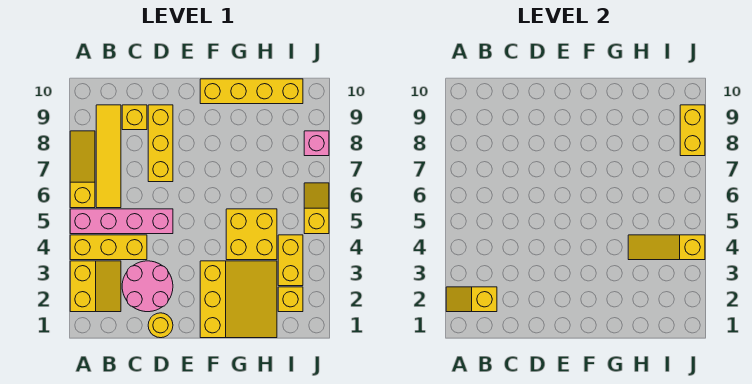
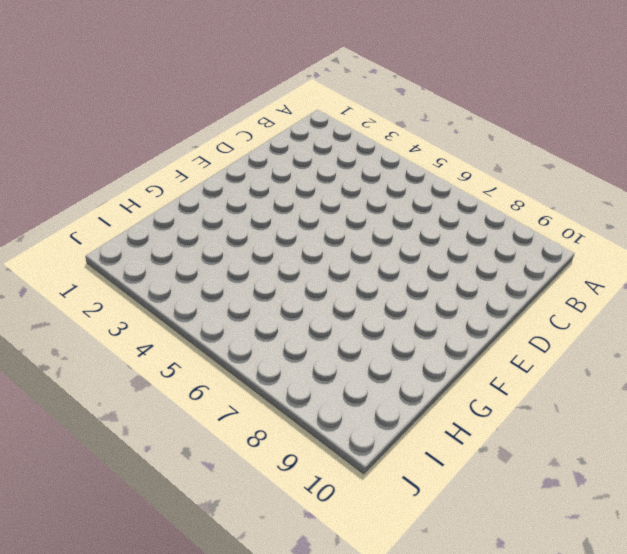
none -> yellow slope A2:B3 level 1 top A
none -> yellow brick A4:C4 level 1
none -> pink brick A5:D5 level 1

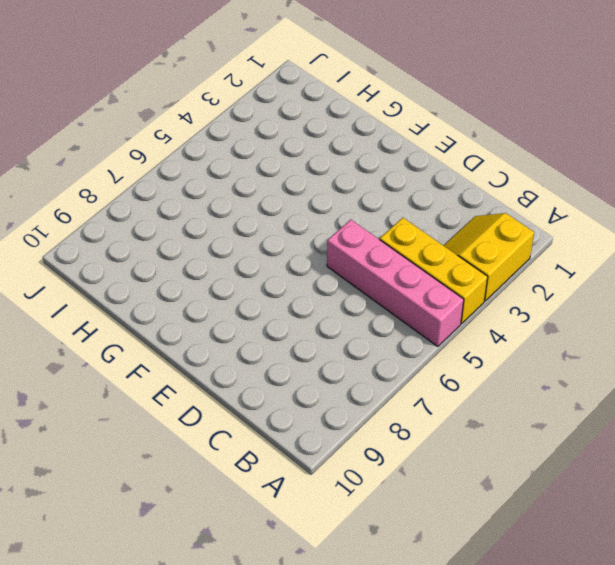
none -> yellow slope A6:A8 level 1 top 6
none -> yellow tile B6:B9 level 1
none -> pink round brick C2:D3 level 1

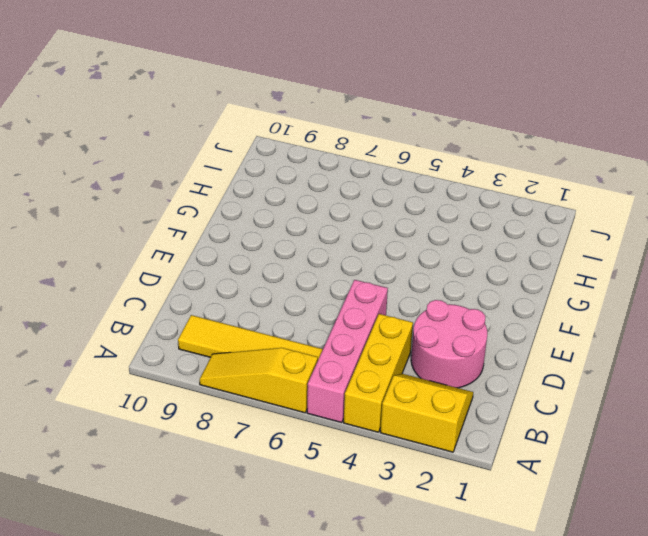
none -> yellow brick C9 level 1
none -> yellow round brick D1 level 1
none -> yellow brick D7:D9 level 1

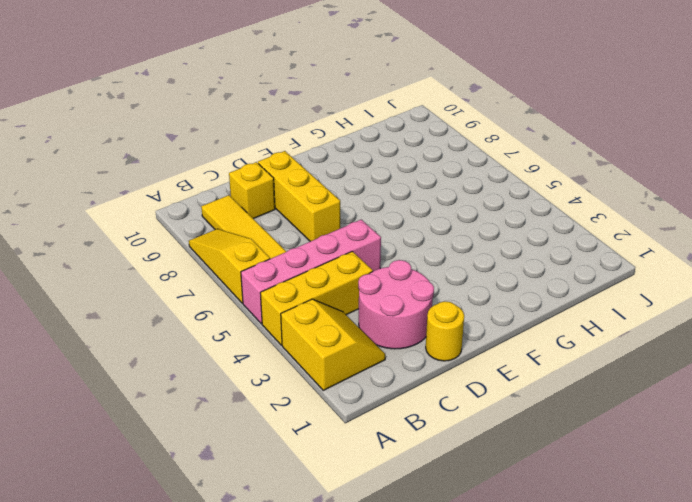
none -> yellow slope F1:H3 level 1 top F
none -> yellow brick F10:I10 level 1
none -> yellow brick G4:H5 level 1

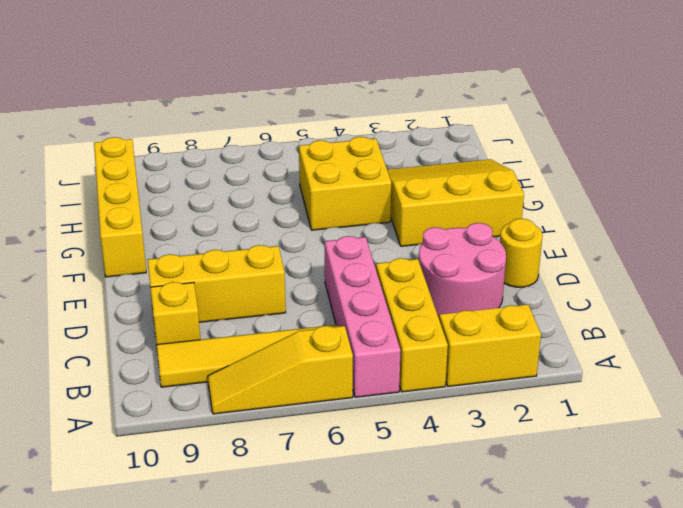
none -> yellow brick I2 level 1
none -> yellow brick I3:I4 level 1
none -> yellow slope J5:J6 level 1 top 5

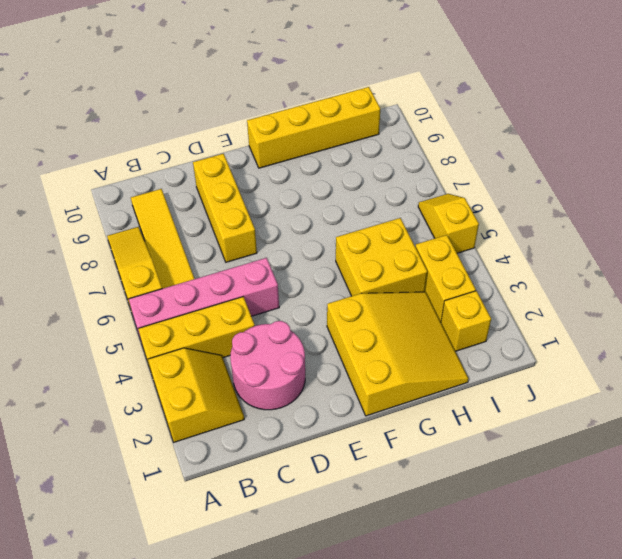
none -> yellow brick C9 level 1
none -> yellow round brick D1 level 1
none -> pink brick J8 level 1

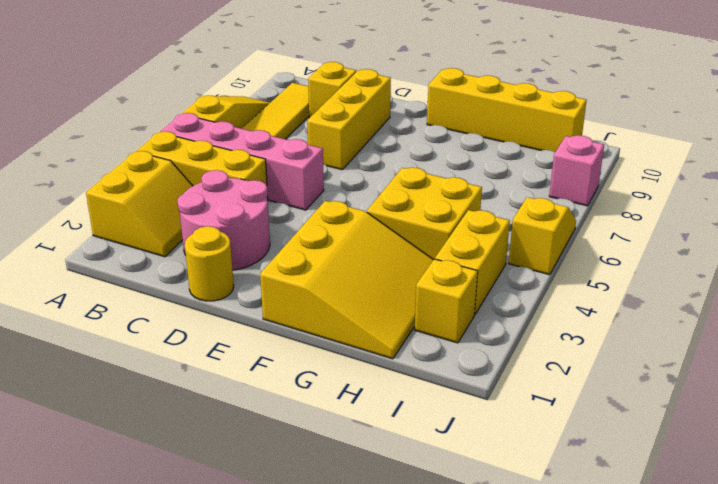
none -> yellow slope A2:B2 level 2 top B
none -> yellow slope H4:J4 level 2 top J
none -> yellow brick J8:J9 level 2

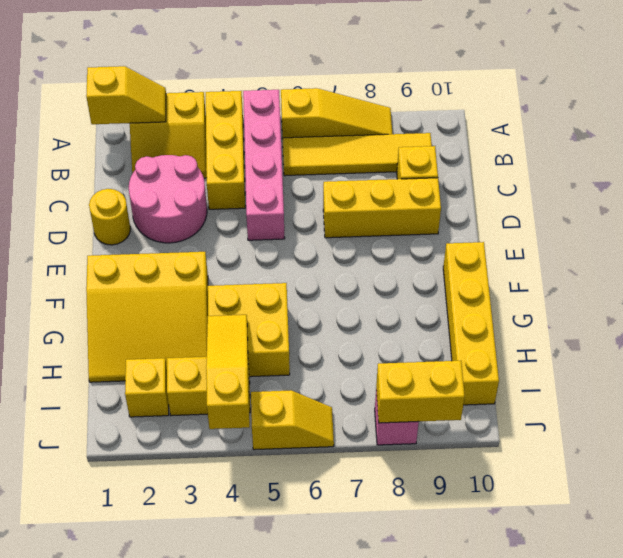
yellow slope A1:A2 level 2 top 1 -> yellow slope A2:B2 level 2 top B

